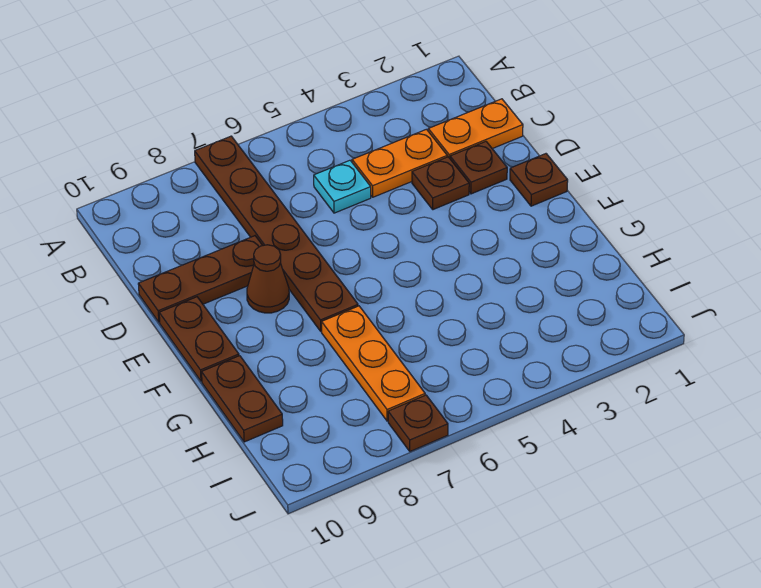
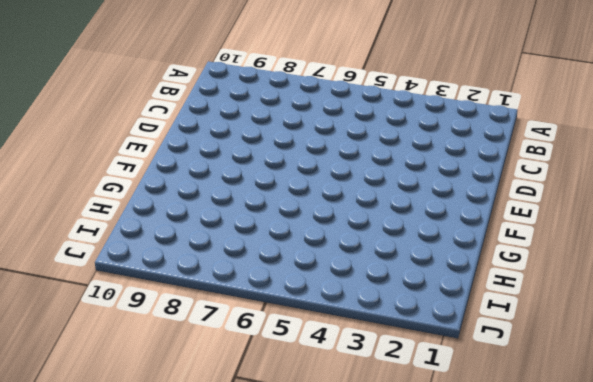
none -> brown plate A7:F7 level 1
none -> orange plate C1:C2 level 1
none -> orange plate C3:C4 level 1

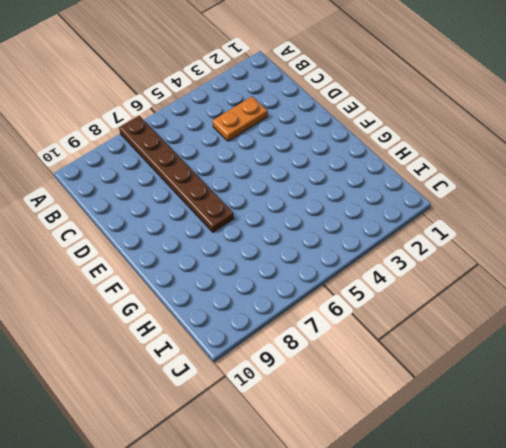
none -> orange plate C1:C2 level 1
none -> cyan plate C5 level 1
none -> brown plate D2 level 1

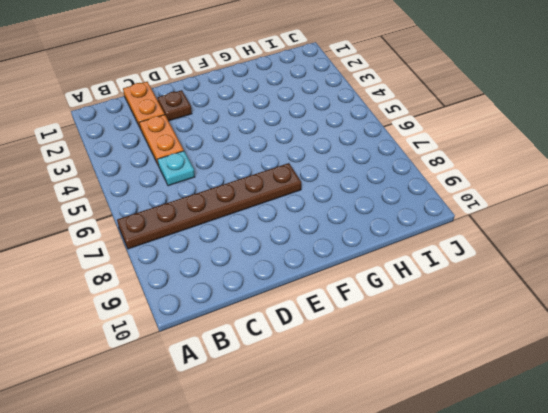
none -> brown plate D3 level 1
none -> brown plate D8:D10 level 1
none -> brown plate E1 level 1

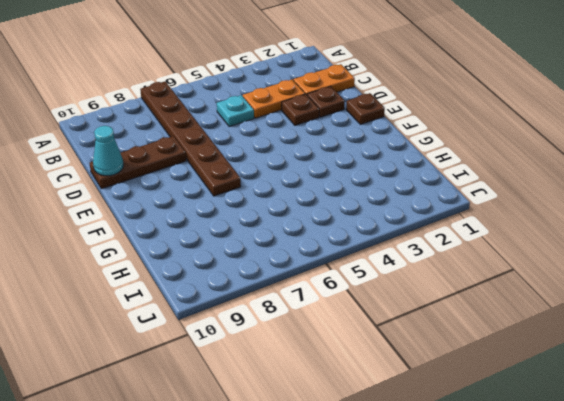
cyan cone D10 level 2 -> none
none -> brown cone E8 level 1
none -> brown plate E10:F10 level 1
none -> orange plate G7:I7 level 1

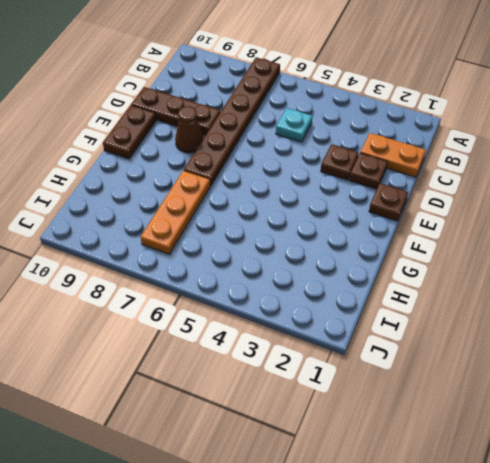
none -> orange plate C3:C4 level 1
none -> brown plate G10:H10 level 1
none -> brown plate J7 level 1

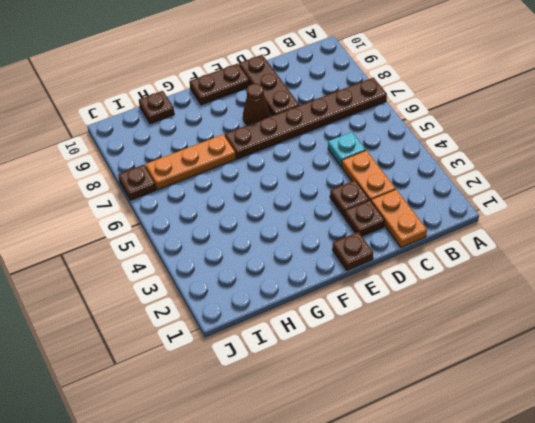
brown plate H10 level 1 -> brown plate G10:H10 level 1

